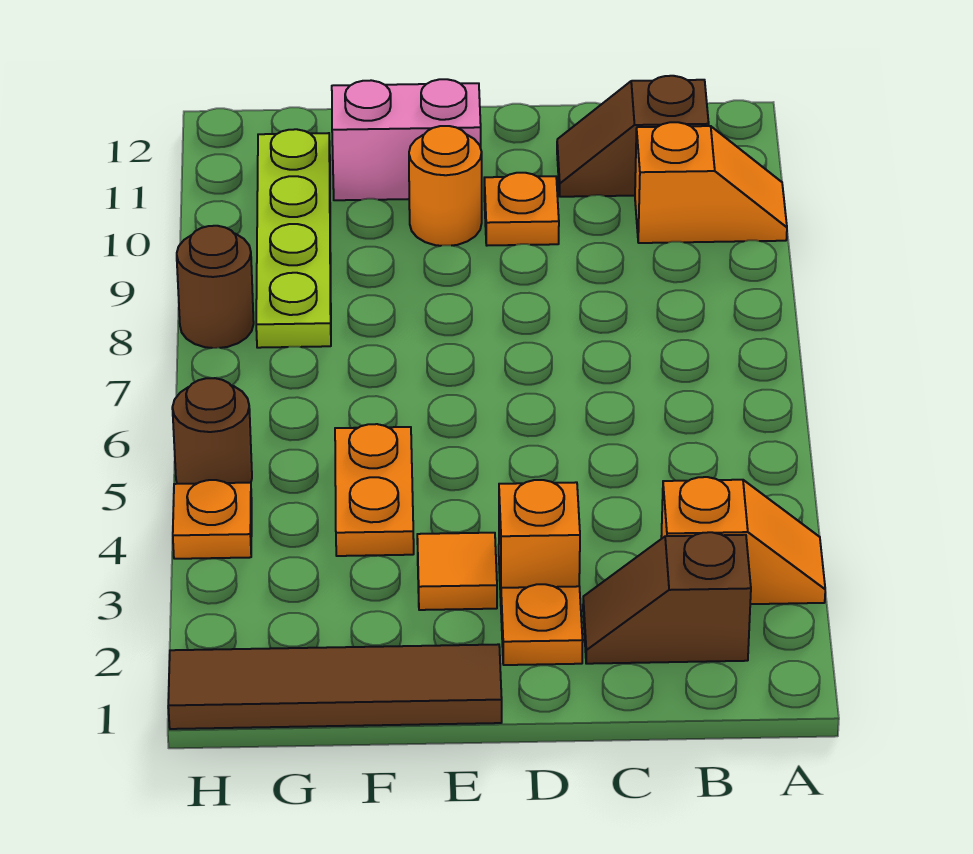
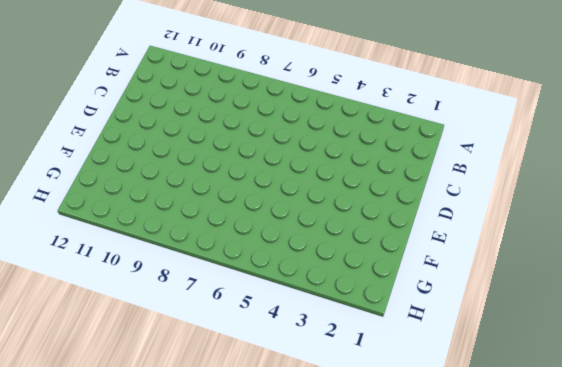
none -> orange slope A3:B3 level 1 top B
none -> orange slope A10:B10 level 1 top B
none -> brown slope B2:C2 level 1 top B

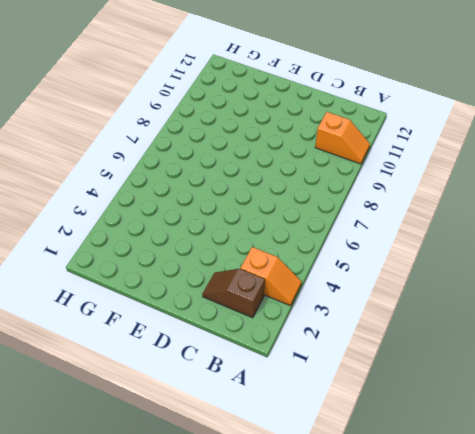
none -> brown slope B11:C11 level 1 top B
none -> orange plate D2 level 1
none -> orange brick D3 level 1

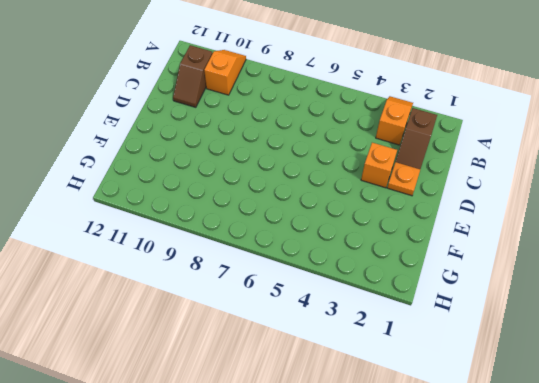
none -> orange plate D10 level 1
none -> brown tile E1:H1 level 1
none -> orange tile E3 level 1

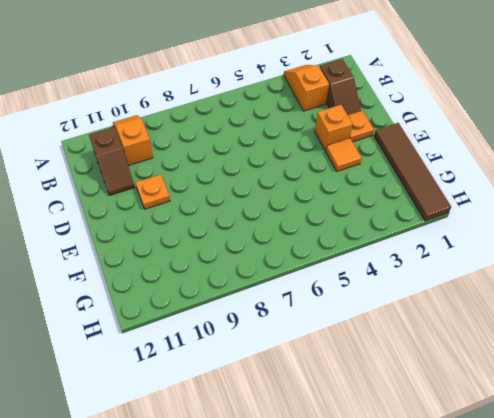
none -> orange round brick E10 level 1
none -> pink brick E11:F11 level 1
none -> orange plate F4:F5 level 1

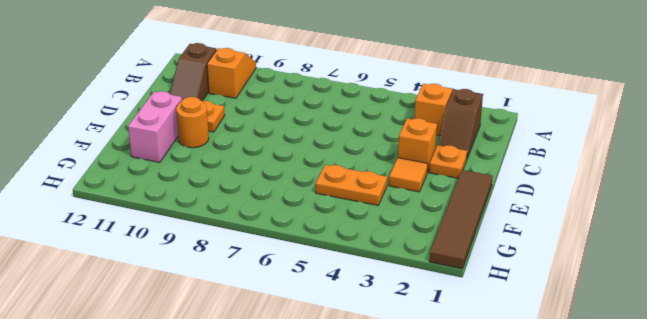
none -> lime plate G8:G11 level 1
none -> orange plate H4 level 1
none -> brown round brick H5 level 1

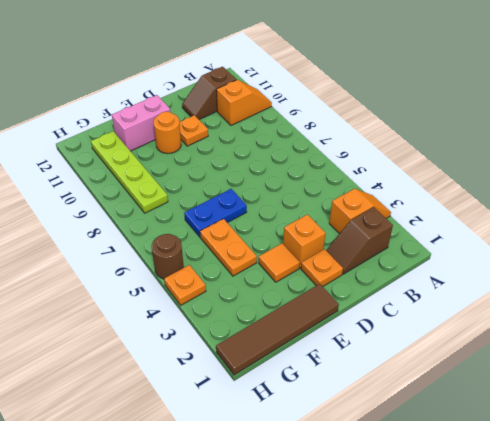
blue plate E6:F6 level 1 -> none
none -> brown round brick H8 level 1

